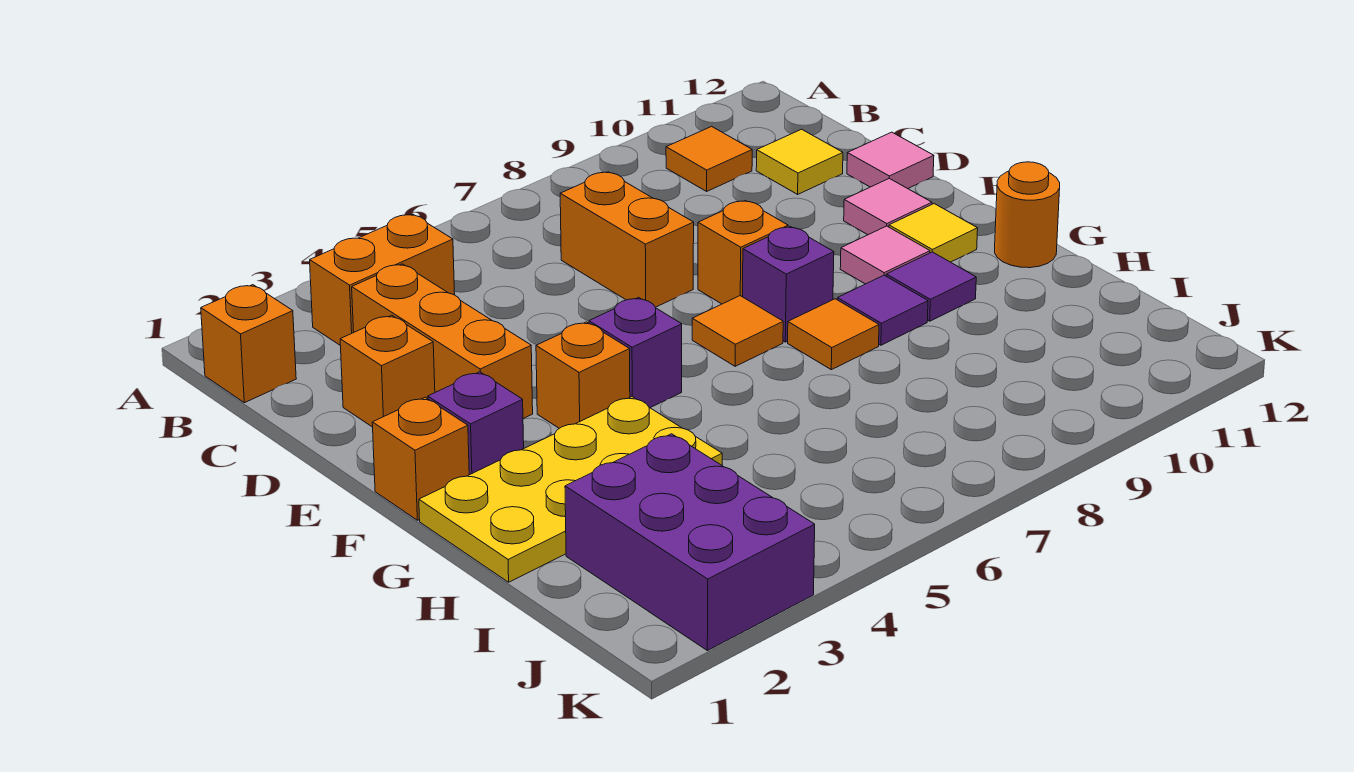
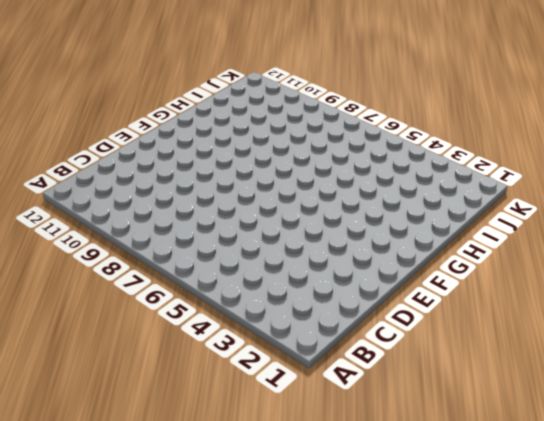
none -> orange brick B1 level 1
none -> orange brick B3:B4 level 1
none -> orange tile B10 level 1

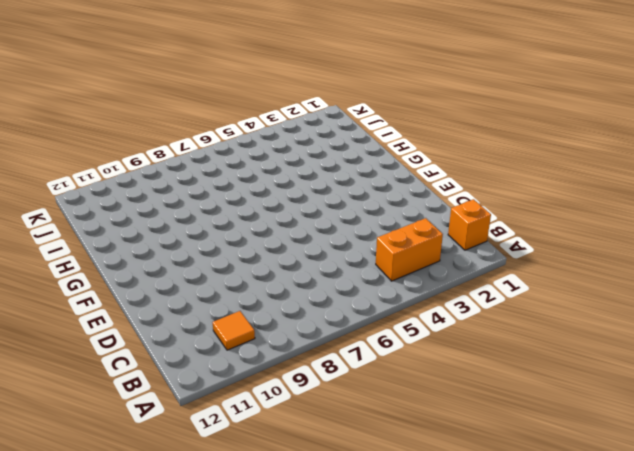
none -> orange brick C3:E3 level 1
none -> orange brick C7:D7 level 1
none -> yellow tile C11 level 1

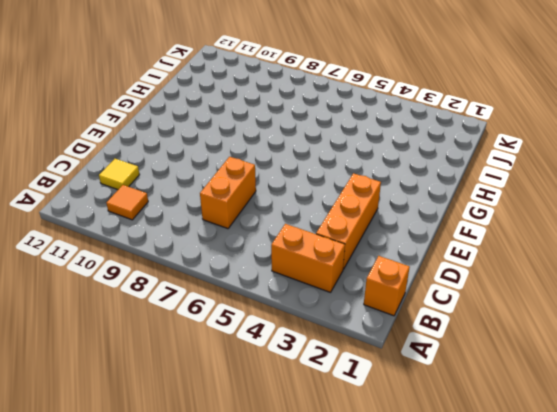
none -> orange brick D2 level 1
none -> pink tile D12 level 1
none -> orange brick E8 level 1

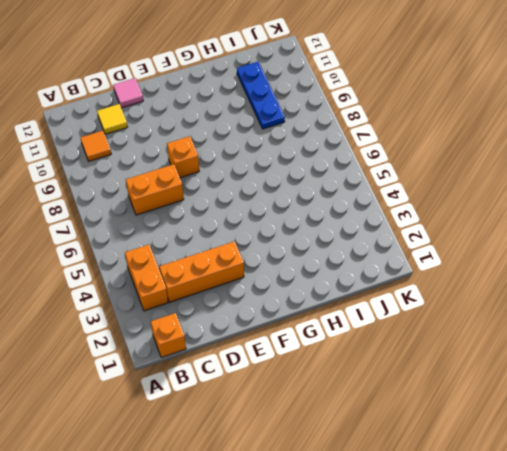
blue plate I9:I11 level 1 -> none
none -> orange brick D2 level 1
none -> pink tile E11 level 1
none -> orange brick F1 level 1

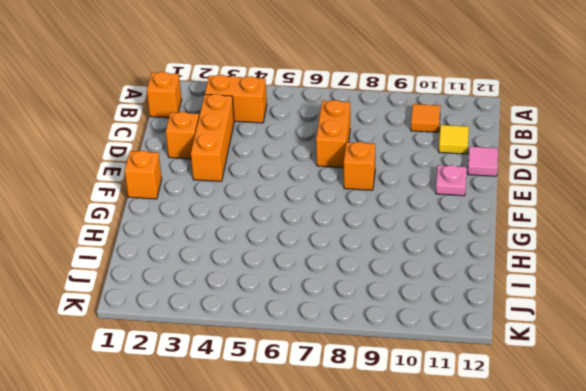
pink plate E11 level 1 -> pink tile E11 level 1
none -> purple brick F2 level 1
none -> orange brick F4 level 1
none -> purple brick F5 level 1

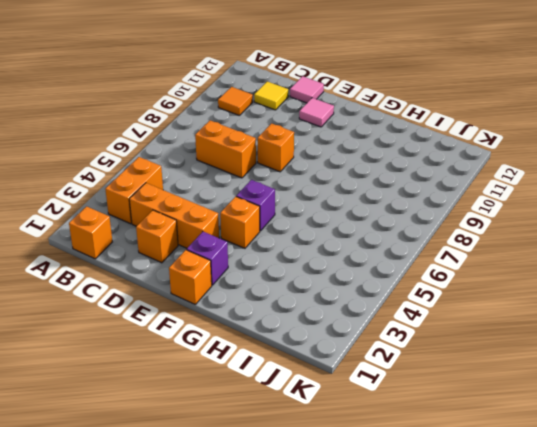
none -> orange tile F7 level 1
none -> purple brick F8 level 1
none -> pink tile F10 level 1

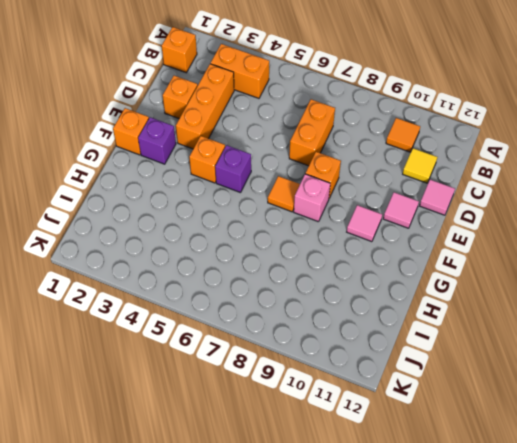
pink brick F8 level 1 -> purple brick F8 level 1
none -> yellow tile F11 level 1
none -> yellow plate G1:H4 level 1
none -> orange tile G8 level 1

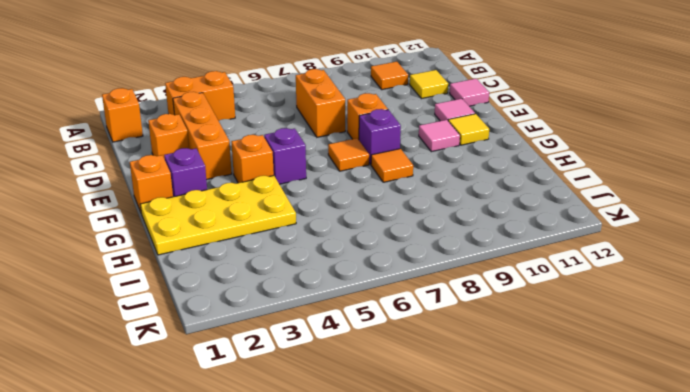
none -> purple tile G9 level 1
none -> purple tile G10 level 1
none -> orange round brick G12 level 1

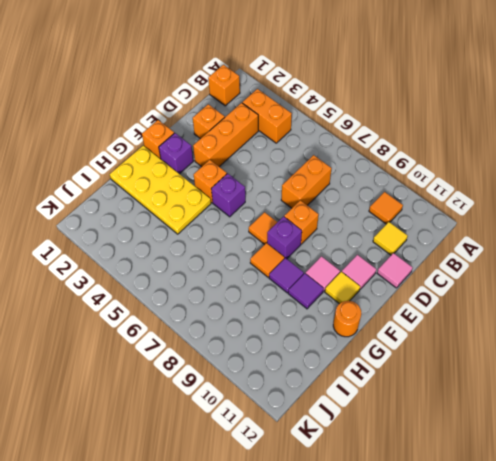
none -> purple brick I2:K3 level 1

